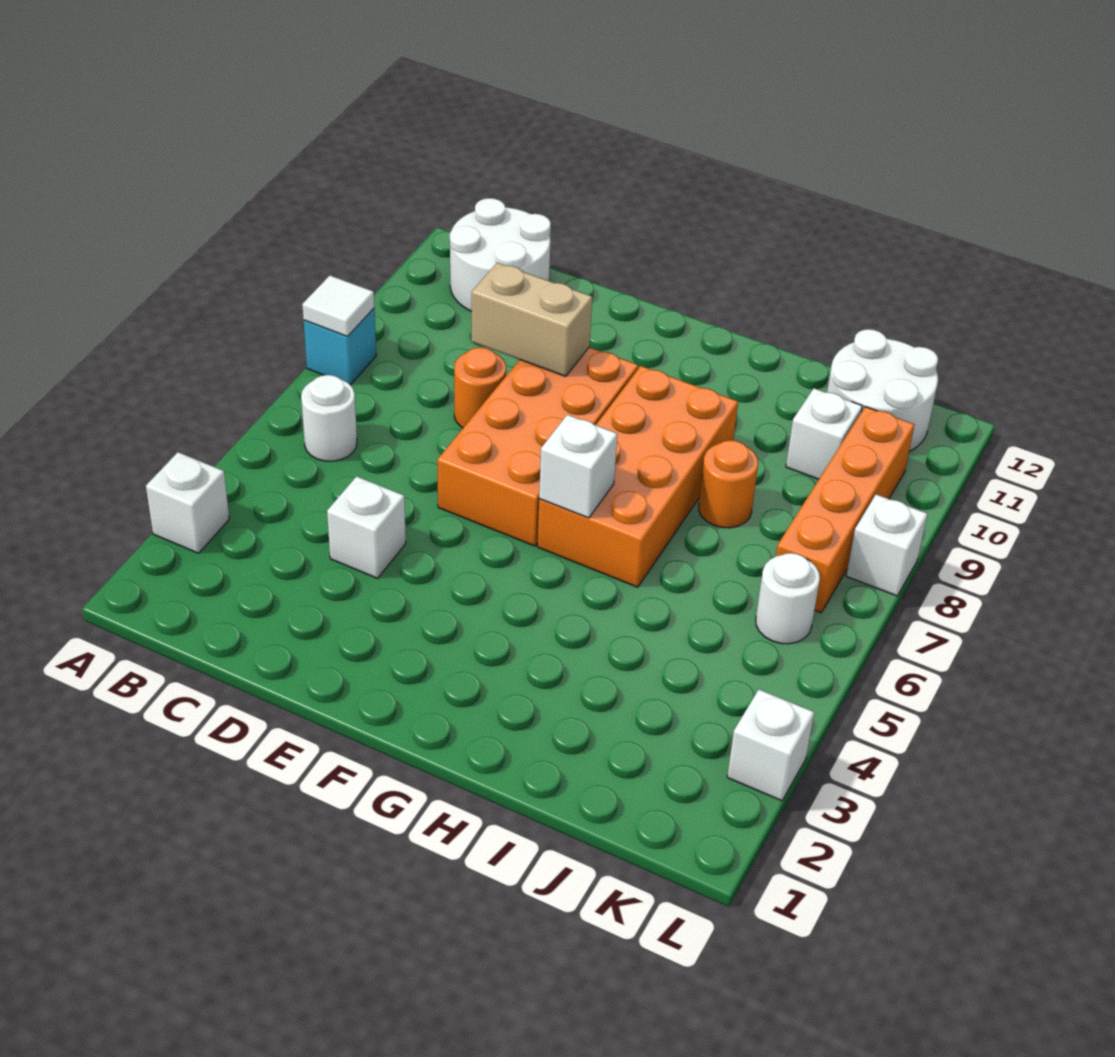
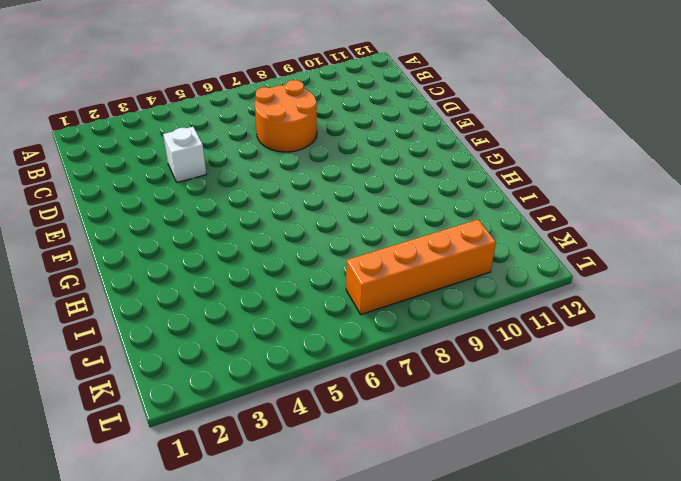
orange round brick C7:D8 level 1 -> orange round brick D8 level 1
none -> white brick A3 level 1
none -> cyan brick A8 level 1
none -> white round brick B6 level 1

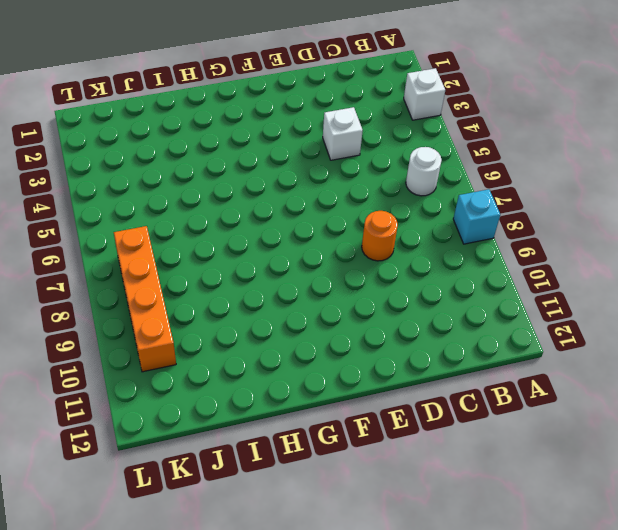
none -> white round brick B11:C12 level 1
none -> orange brick E6:F9 level 1
none -> orange brick G6:H9 level 1

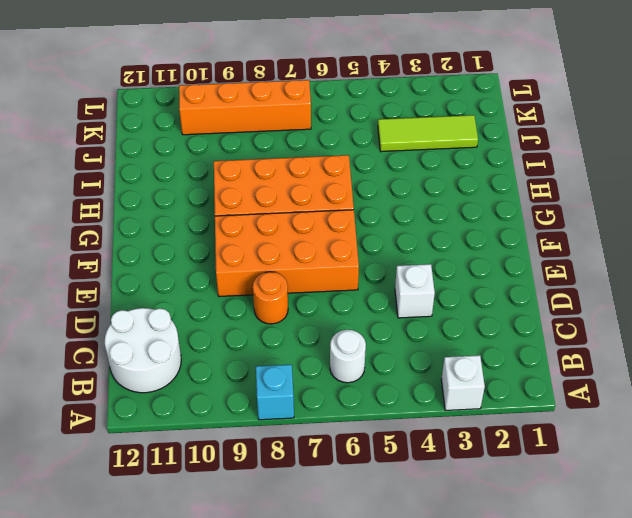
lime tile J2:J4 level 1 -> none
none -> orange round brick I8 level 1
none -> white brick J10 level 1
none -> white round brick J11:K12 level 1

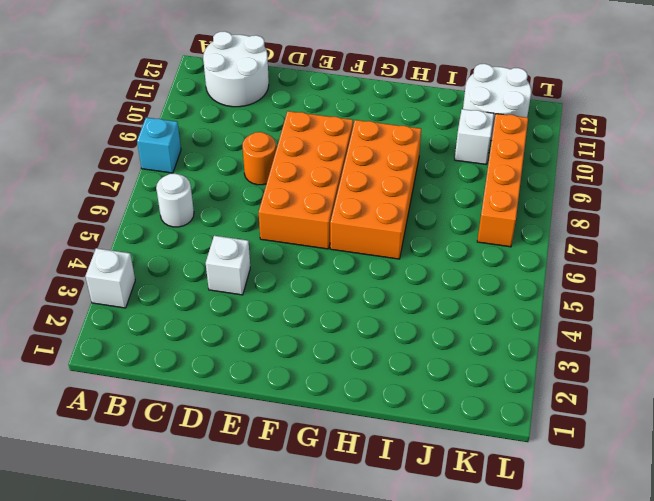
none -> orange round brick I8 level 1
none -> white round brick K6 level 1
none -> white brick L3 level 1

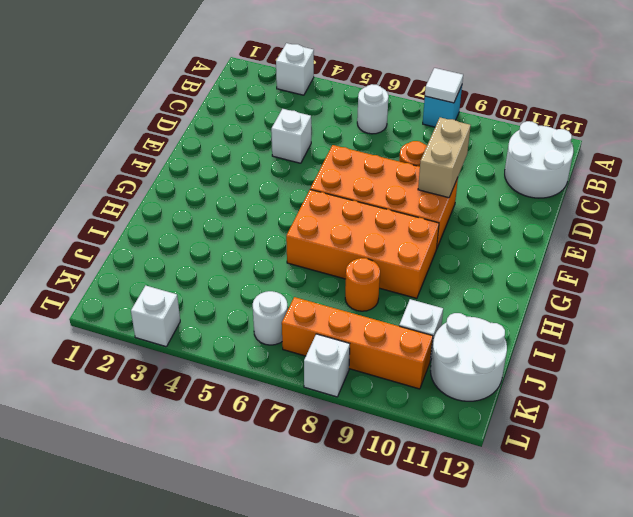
none -> white brick G6 level 2

